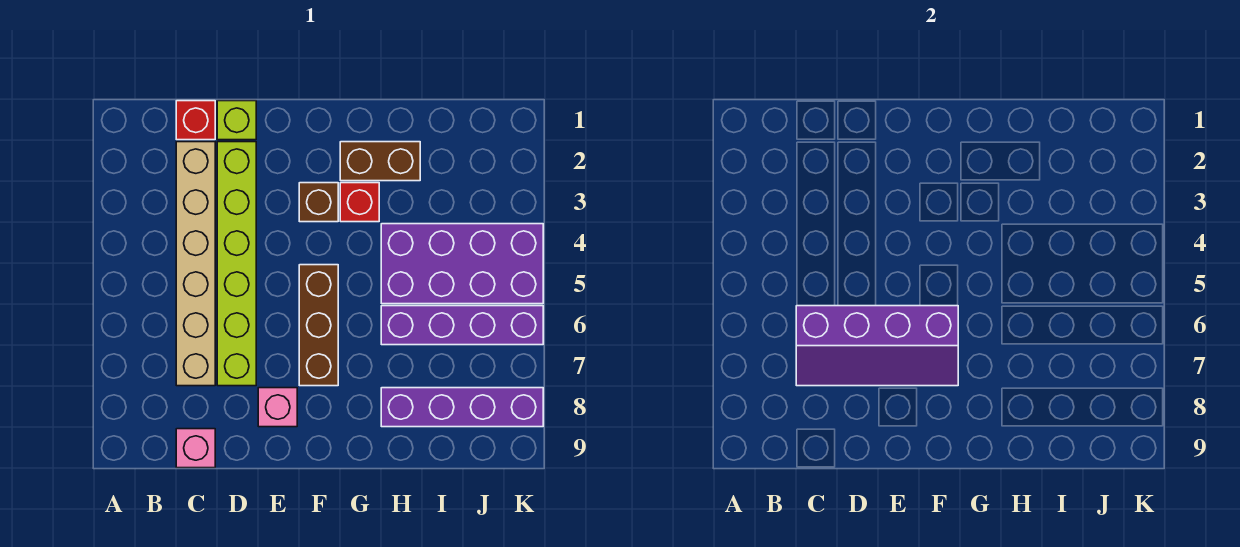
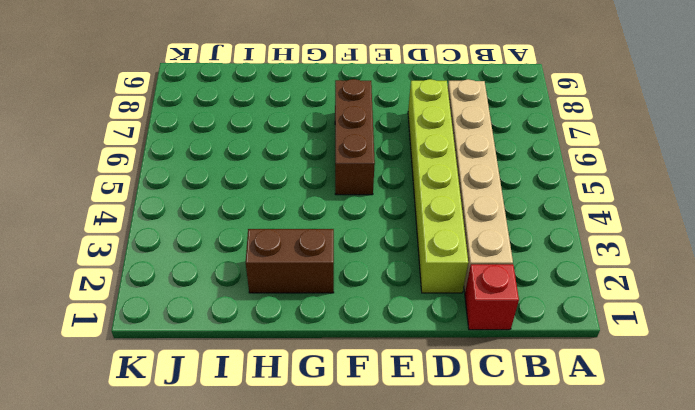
none -> pink brick C9 level 1
none -> lime brick D1 level 1
none -> pink brick E8 level 1

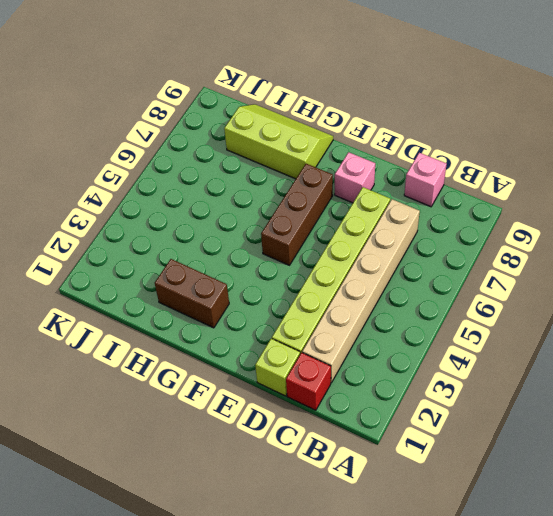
lime slope G8:I9 level 1 top 8 -> purple brick H8:K8 level 1
none -> brown brick F3 level 1
none -> red brick G3 level 1
none -> purple brick H4:K5 level 1

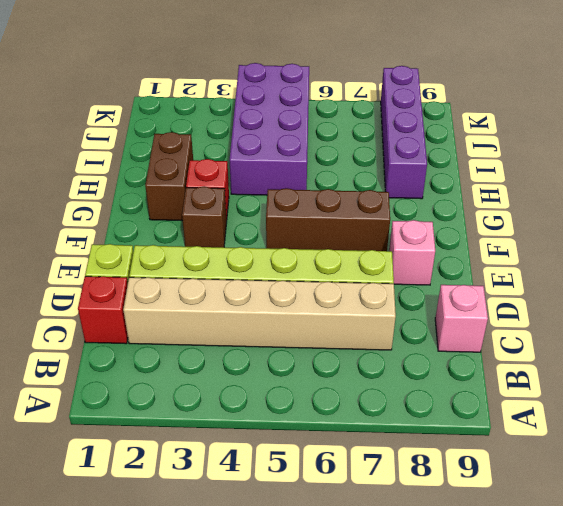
none -> purple brick H6:K6 level 1
none -> purple slope C6:F7 level 2 top 6

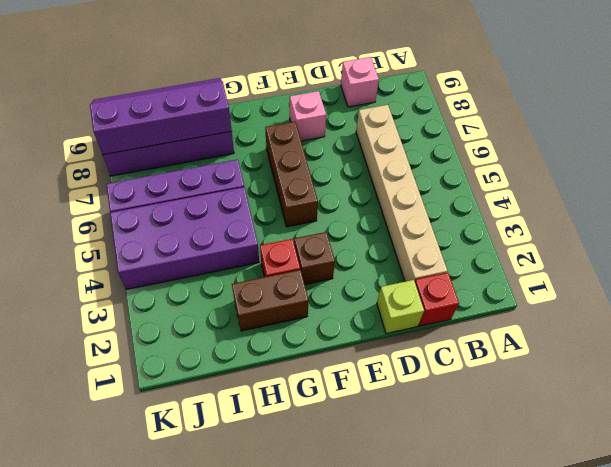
purple slope H8:K9 level 2 top 8 -> purple slope C6:F7 level 2 top 6
none -> lime brick D2:D7 level 1

